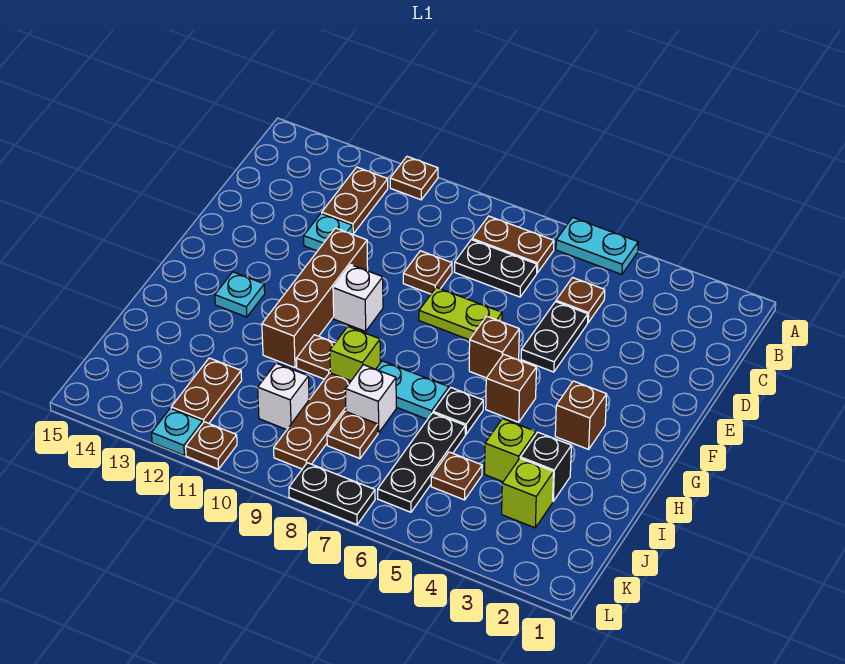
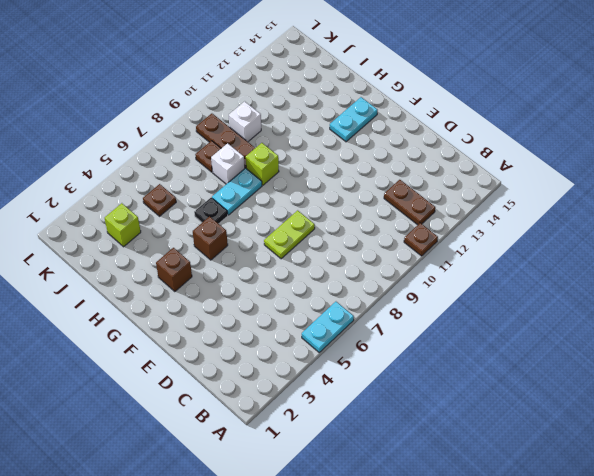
cyan plate G13:G14 level 1 -> cyan plate G13 level 1
none -> brown plate B7:B8 level 1
none -> brown plate C5 level 1
none -> black plate C7:C8 level 1
none -> black plate D5:E5 level 1

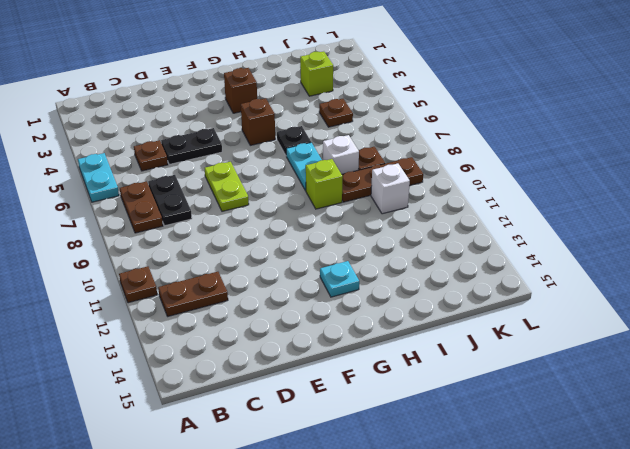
none -> brown plate D9 level 1
none -> cyan plate D12 level 1
none -> brown brick E11:H11 level 1
none -> brown brick F6 level 1

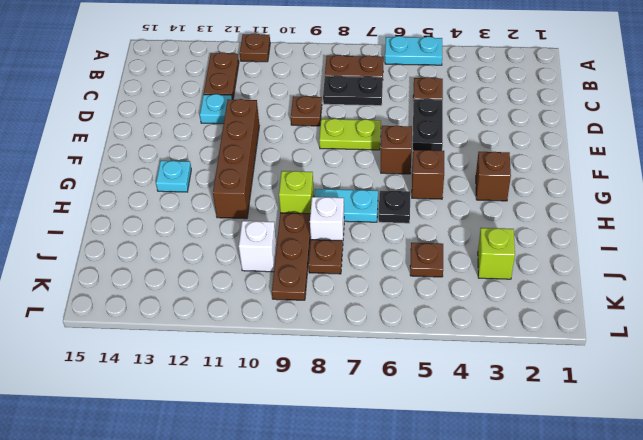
none -> white brick F10 level 1
none -> brown plate H10 level 1
none -> black brick I3 level 1
none -> lime brick I4 level 1

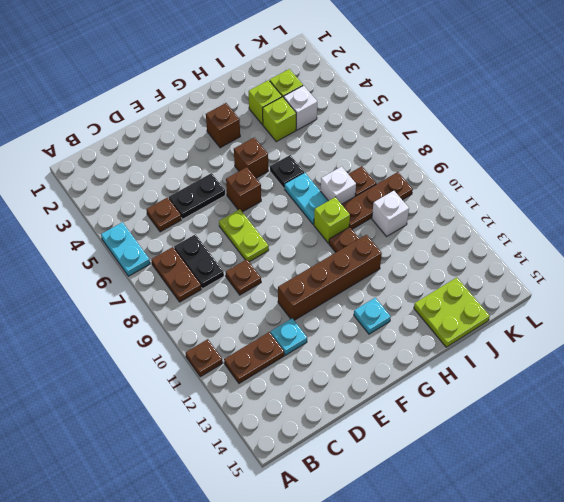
lime brick I3 level 1 -> black brick I3 level 1
lime plate I14:J15 level 1 -> none
white brick J4 level 1 -> white brick F10 level 1
none -> black plate I6:K6 level 1
none -> brown plate J5 level 1
none -> brown plate J12:K12 level 1
none -> black plate L7:L8 level 1

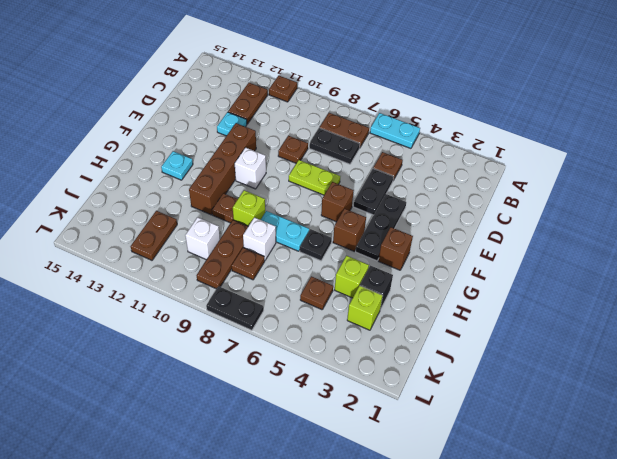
black plate E4:G4 level 1 -> black plate I6:K6 level 1
none -> brown plate L11 level 1
none -> cyan plate L12 level 1

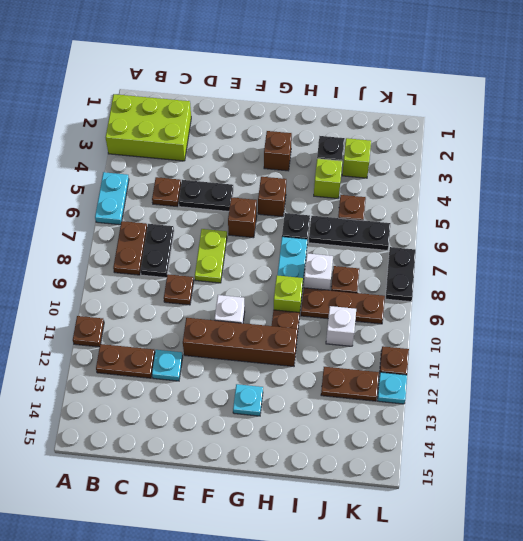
lime brick A2:C3 level 1 -> none

